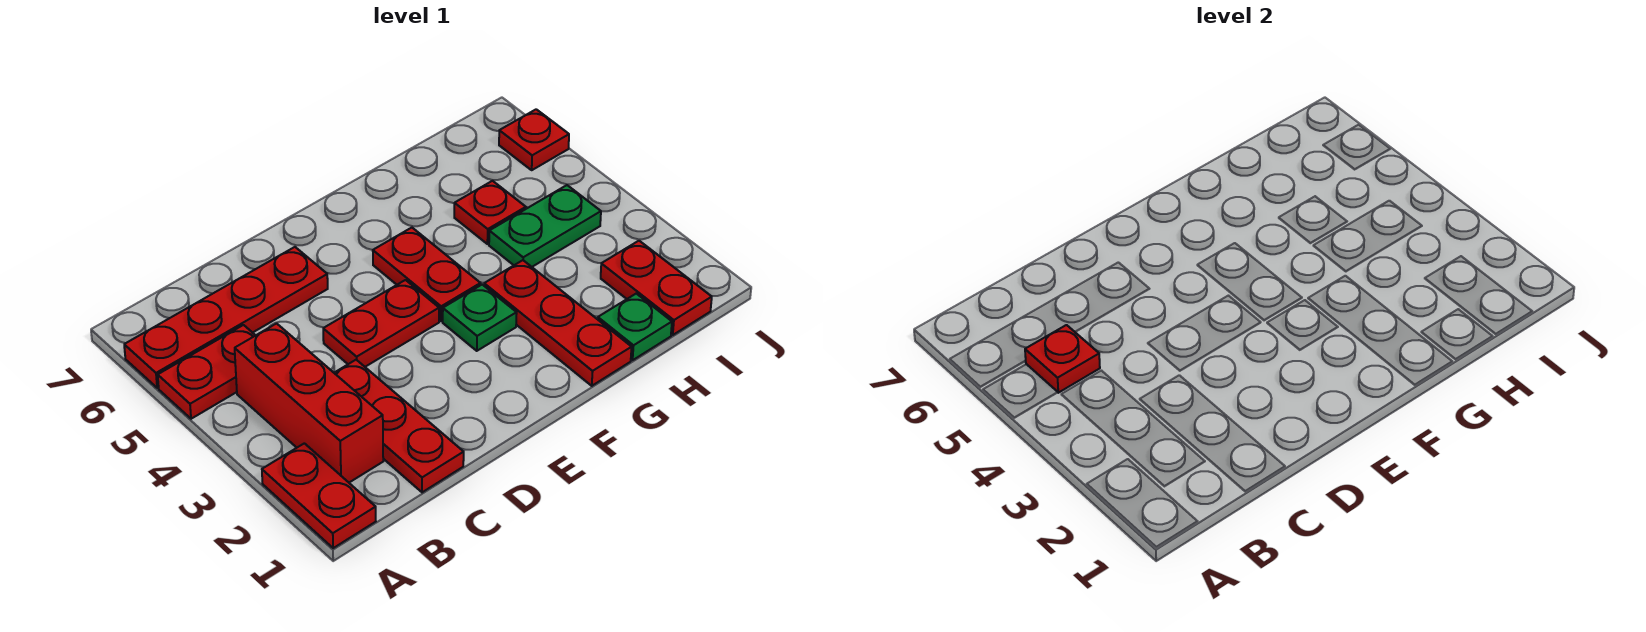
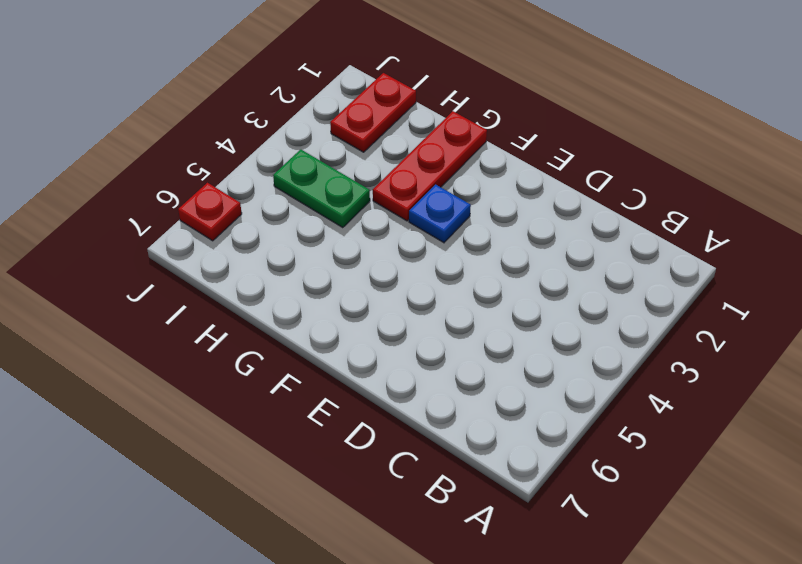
blue plate F3 level 1 -> green plate F3 level 1
none -> red plate A1:A2 level 1
none -> red plate A5:B5 level 1
none -> red plate A6:D6 level 1

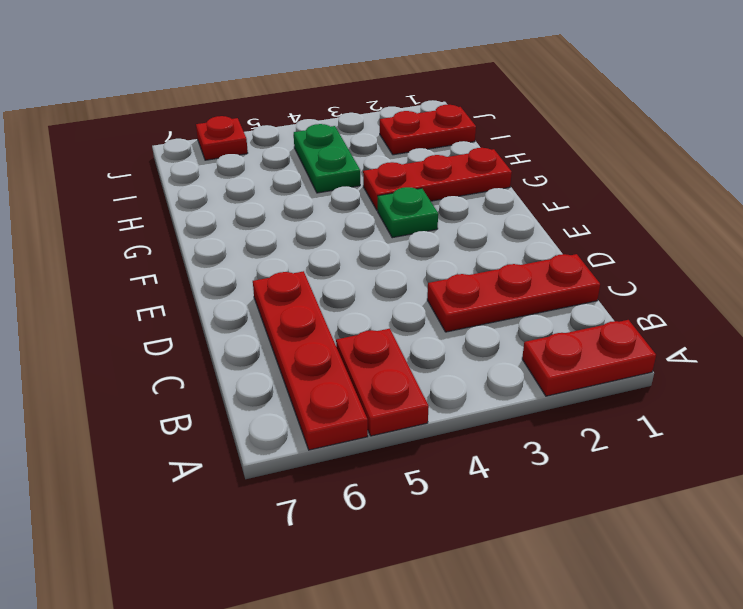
none -> red brick B2:B4 level 1
none -> red plate D4:E4 level 1
none -> red plate F4:F5 level 1

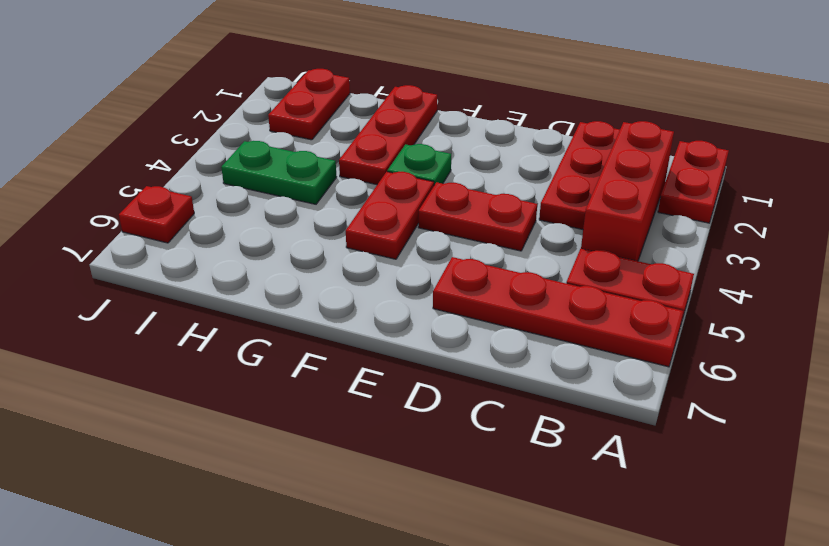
none -> green plate H1 level 1
none -> red plate H5 level 1
none -> red plate B5 level 2

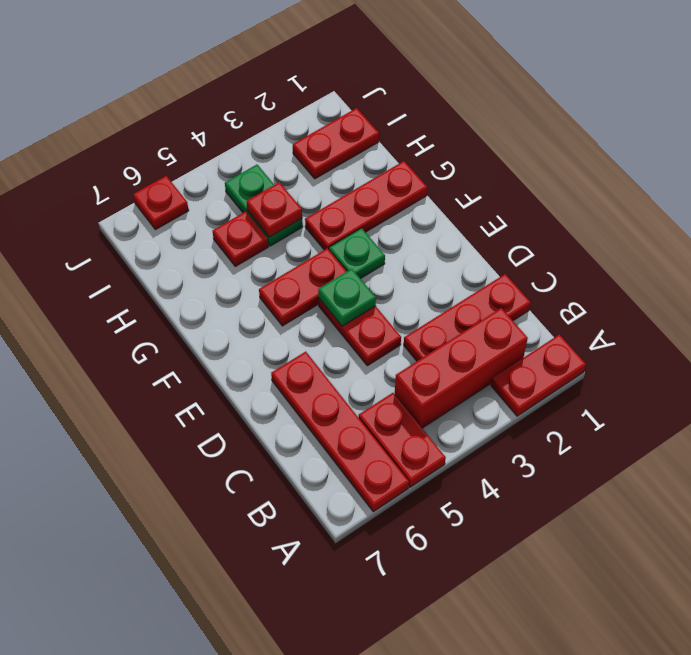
green plate E4 level 2 -> green plate H1 level 1
red plate H4 level 2 -> red plate B5 level 2

